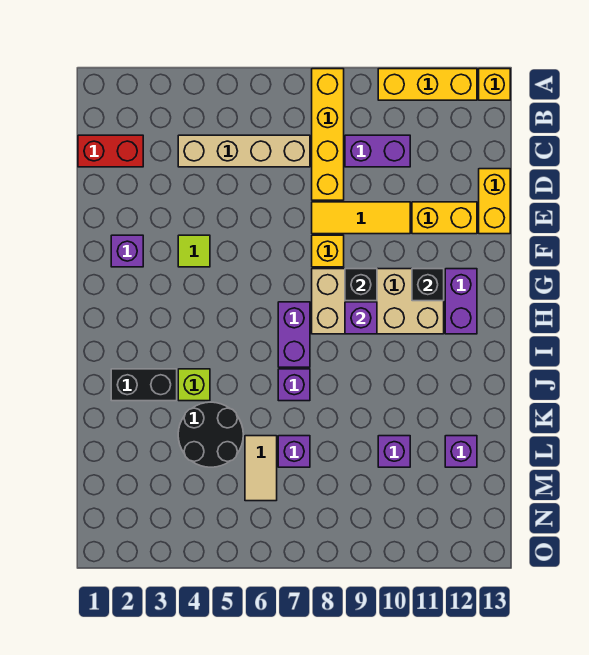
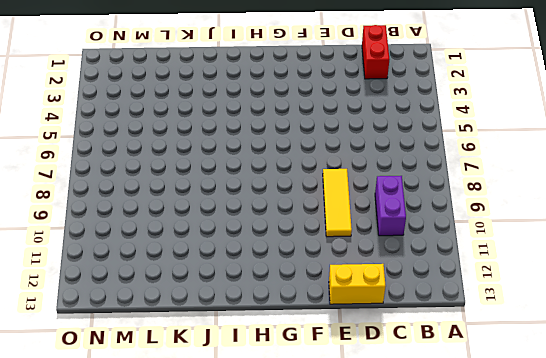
none -> yellow brick A8:D8 level 1
none -> yellow brick A10:A12 level 1
none -> yellow brick A13 level 1

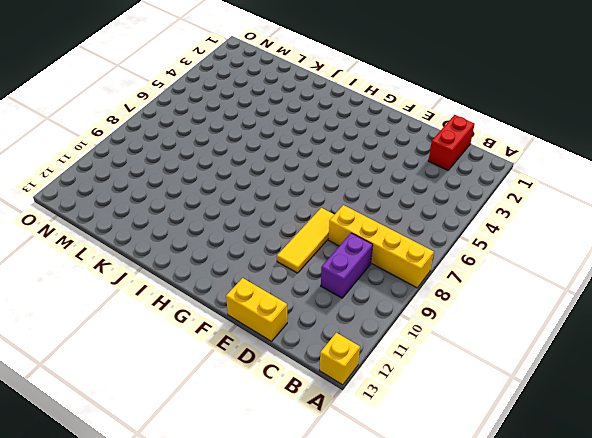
none -> yellow brick A10:A12 level 1
none -> tan brick C4:C7 level 1
none -> yellow brick E11:E12 level 1

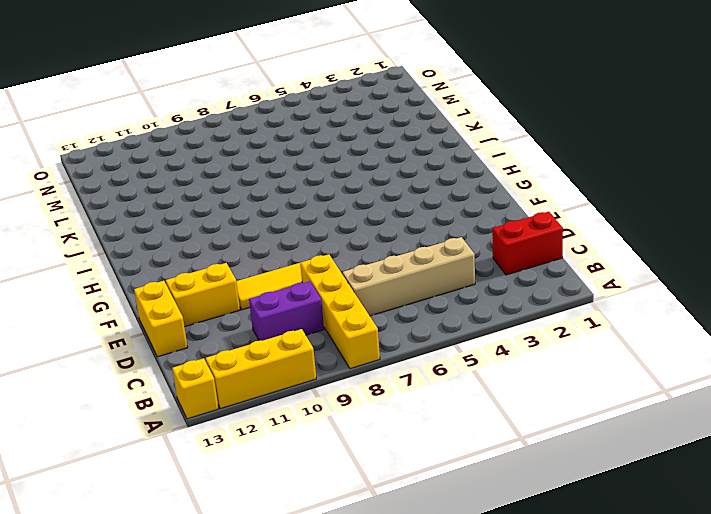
none -> purple brick F2 level 1
none -> lime tile F4 level 1
none -> yellow brick F8 level 1

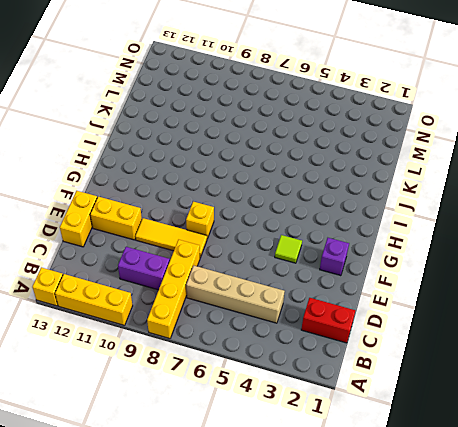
none -> tan brick G8:H11 level 1
none -> purple brick G12:H12 level 1
none -> purple brick H7:I7 level 1

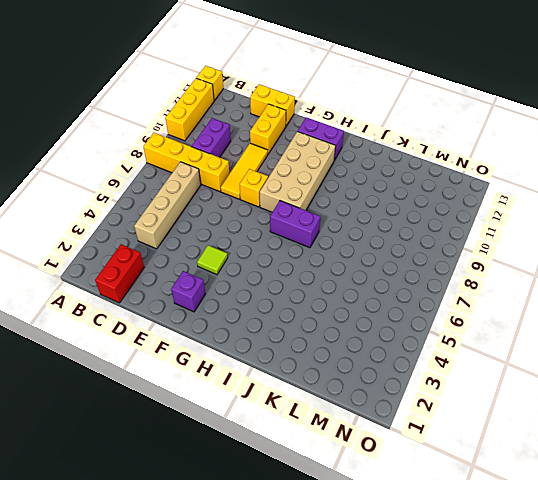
none -> black brick J2:J3 level 1
none -> lime brick J4 level 1
none -> purple brick J7 level 1

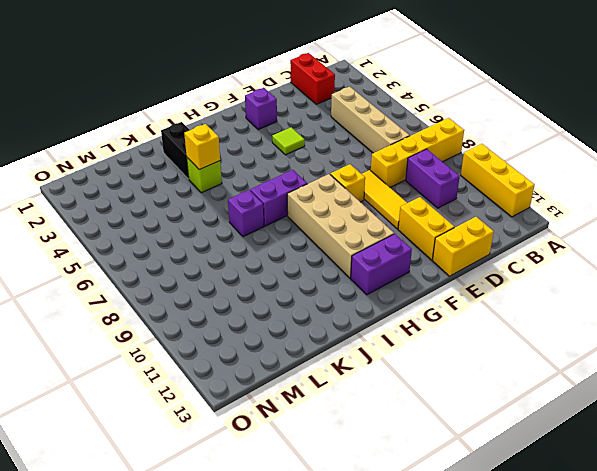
yellow brick J4 level 2 -> yellow brick A13 level 1
none -> black round brick K4:L5 level 1
none -> tan tile L6:M6 level 1
none -> purple brick L7 level 1

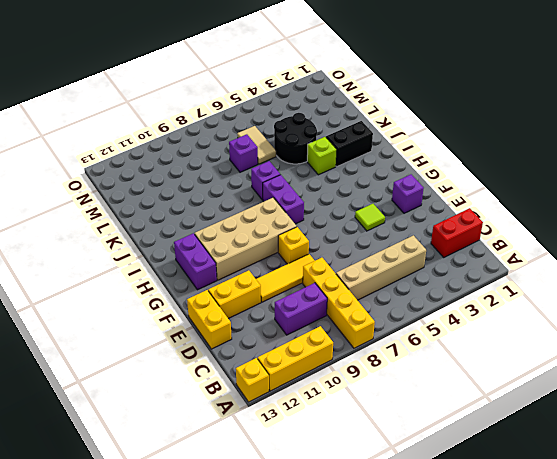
none -> purple brick L10 level 1
none -> purple brick L12 level 1
none -> black brick G9 level 2

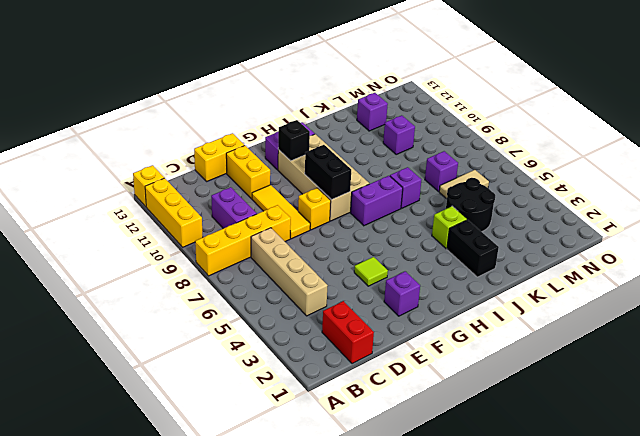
black brick G8:G9 level 2 -> black brick G9 level 2
none -> purple brick H9 level 2

